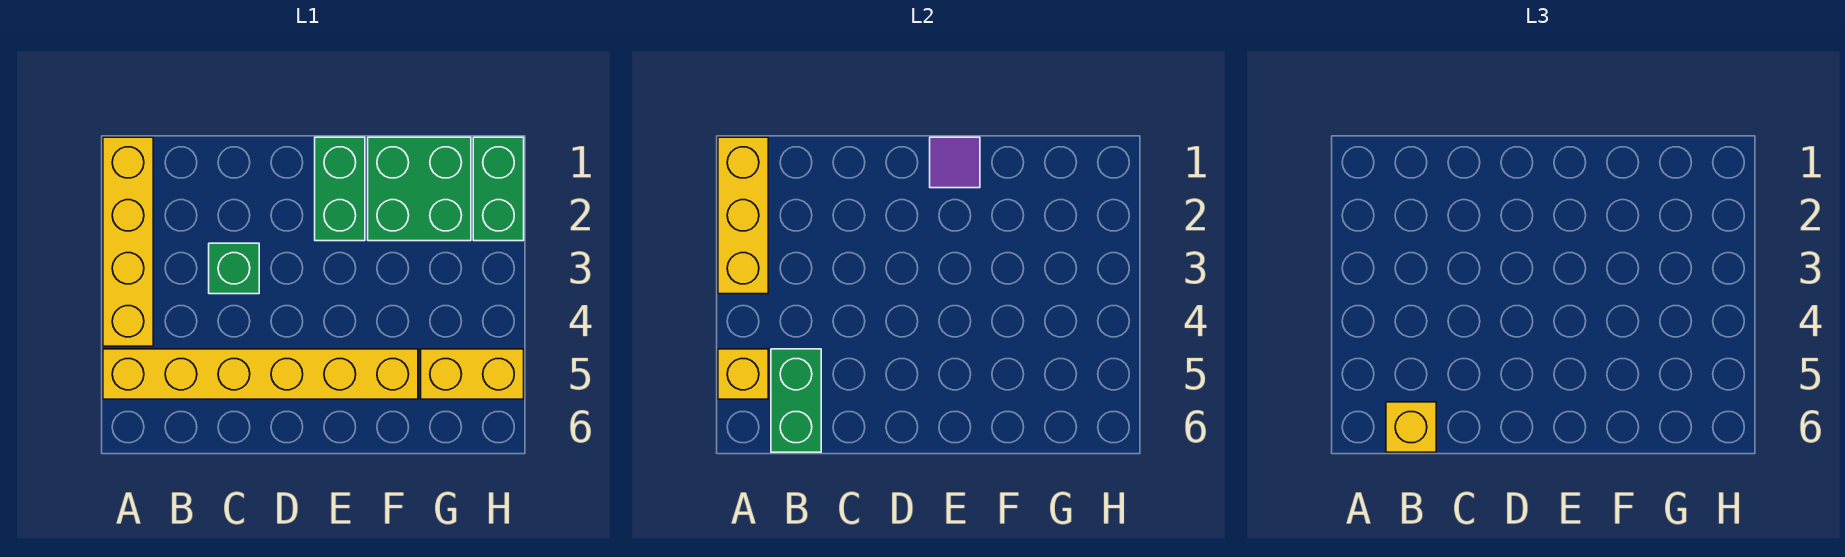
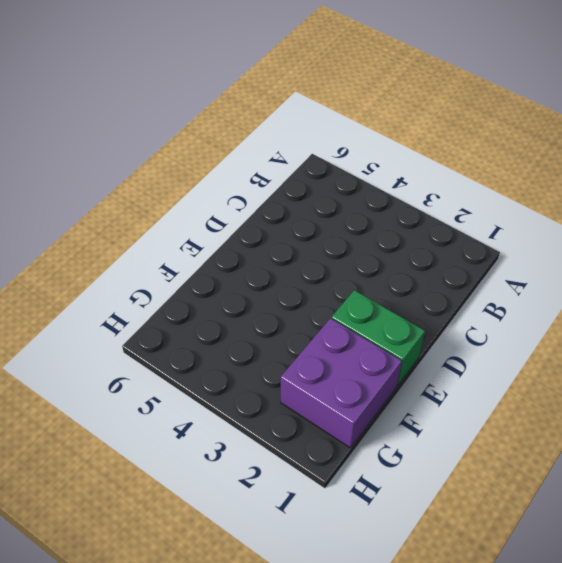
purple brick F1:G2 level 1 -> green brick F1:G2 level 1
none -> yellow brick A1:A4 level 1
none -> yellow brick A5:F5 level 1
none -> green brick C3 level 1

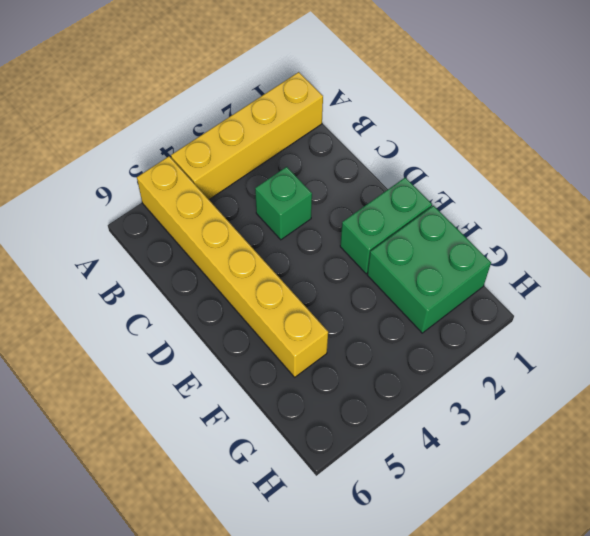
none -> yellow brick G5:H5 level 1
none -> green brick H1:H2 level 1
none -> yellow brick A1:A3 level 2

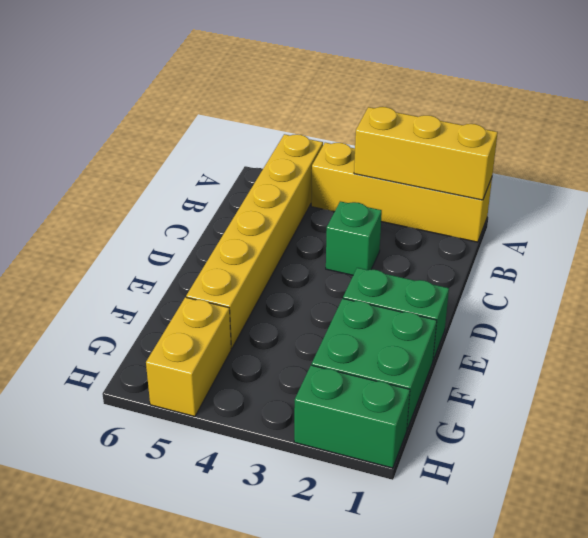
none -> yellow brick A5 level 2
none -> green brick B5:B6 level 2
none -> purple tile E1 level 2

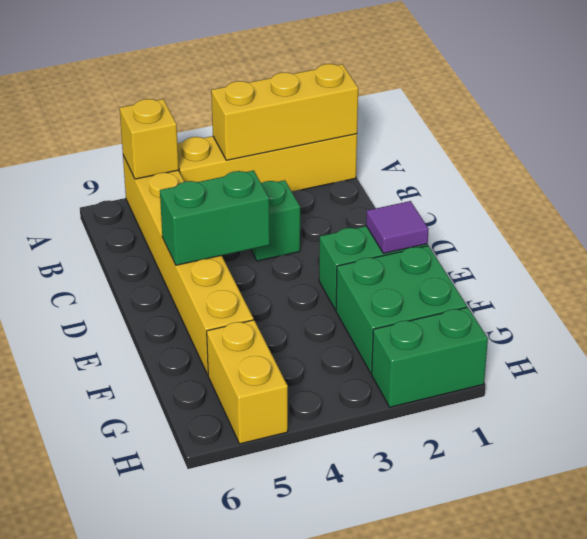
green brick D4:D5 level 2 -> green brick B5:B6 level 2
none -> yellow brick B6 level 3

